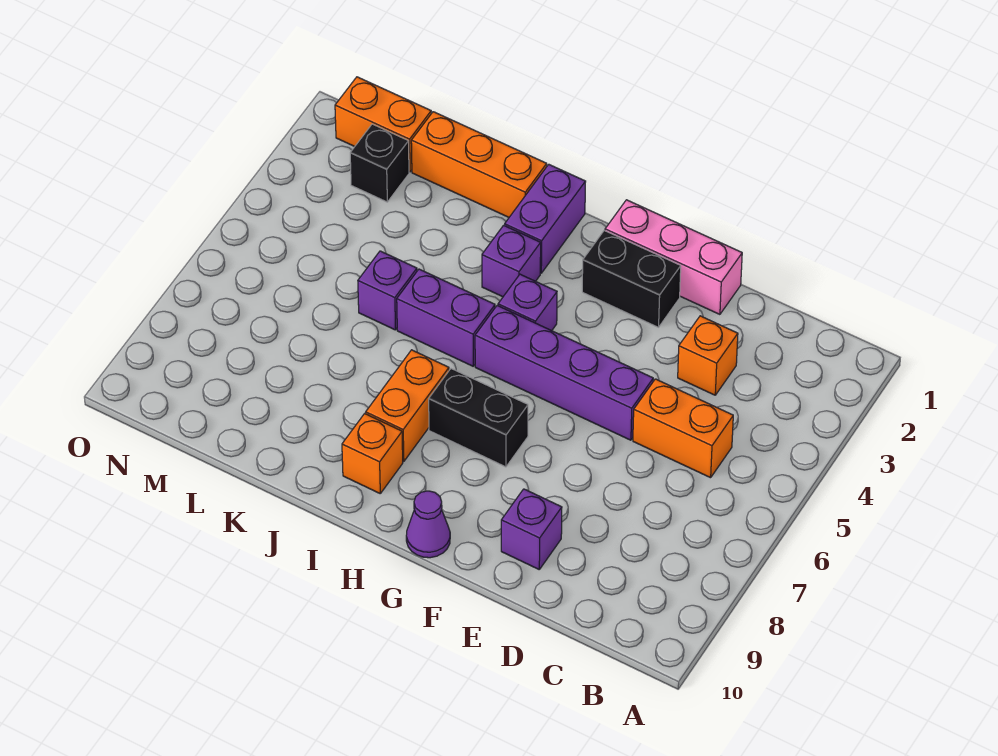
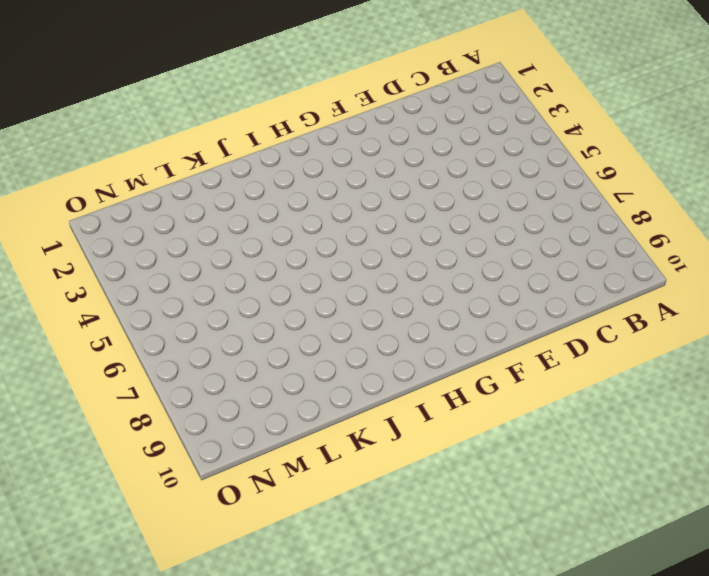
none -> orange brick C5:D5 level 1
none -> orange brick D3 level 1
none -> pink brick E1:G1 level 1

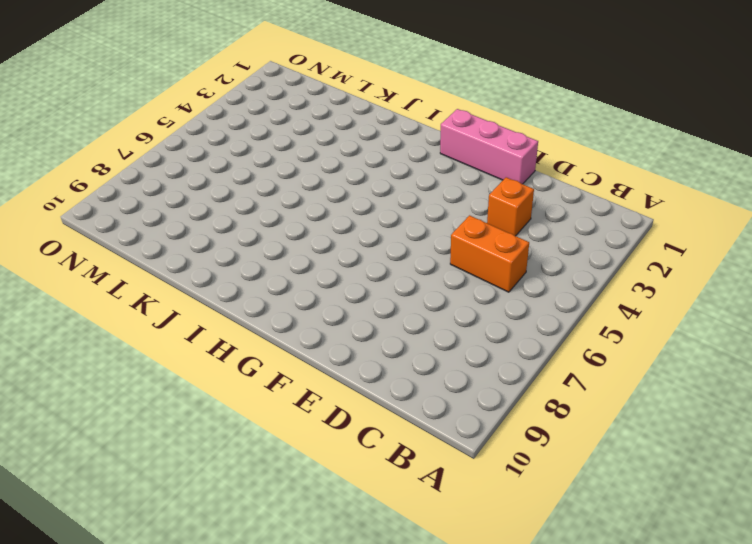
none -> purple brick E5:H5 level 1
none -> purple brick E9 level 1
none -> black brick F2:G2 level 1

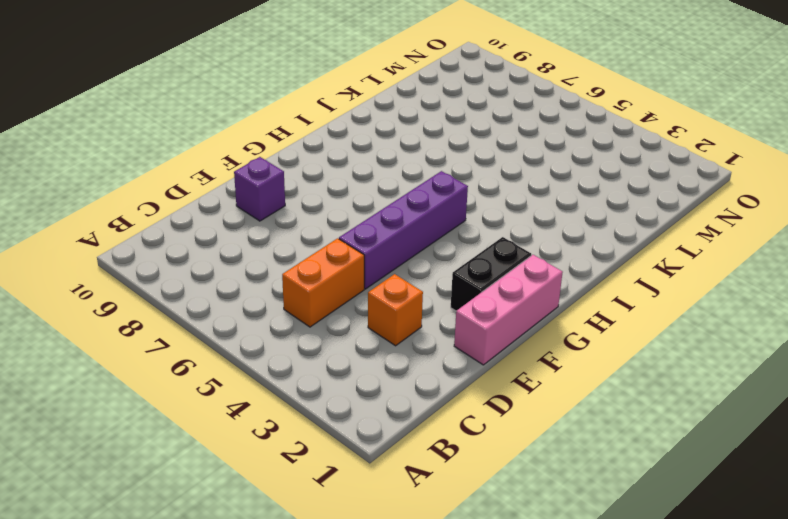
none -> black brick G7:H7 level 1
none -> purple cone G10 level 1
none -> purple brick H4 level 1

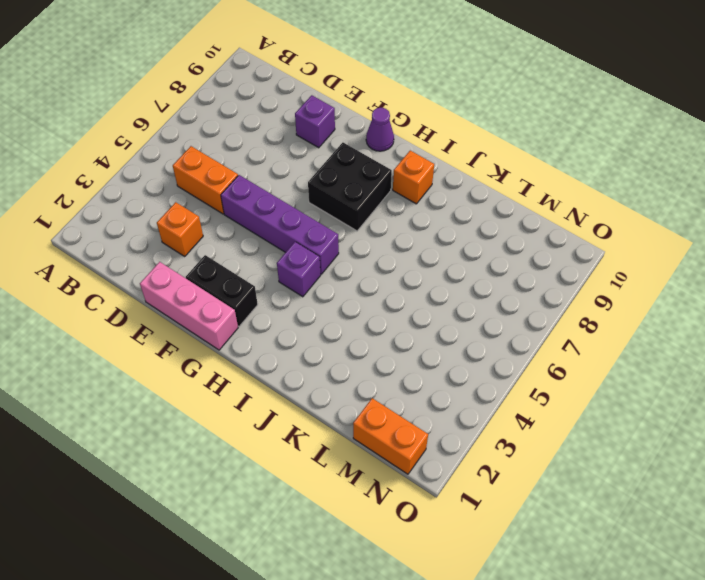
black brick G7:H8 level 1 -> black brick G7:H7 level 1
none -> purple brick I1:I2 level 1
none -> purple brick I3 level 1
none -> purple brick I5:J5 level 1

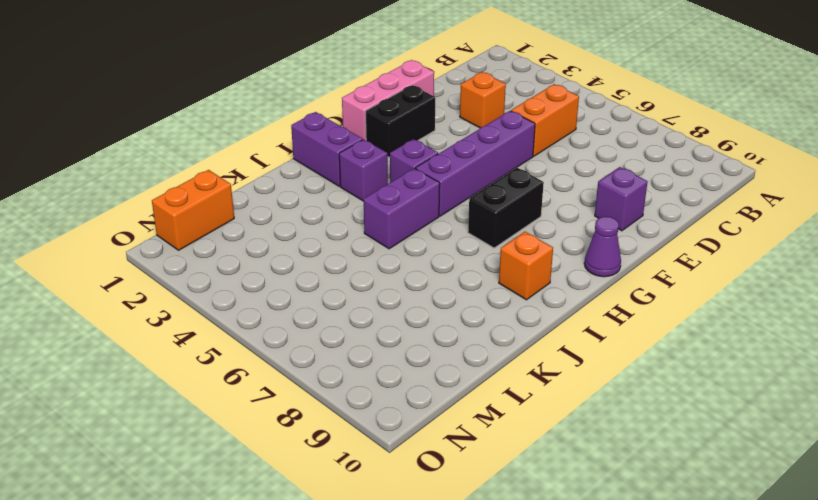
none -> orange brick I7:I8 level 1
none -> orange brick J1:L1 level 1
none -> purple brick K5 level 1

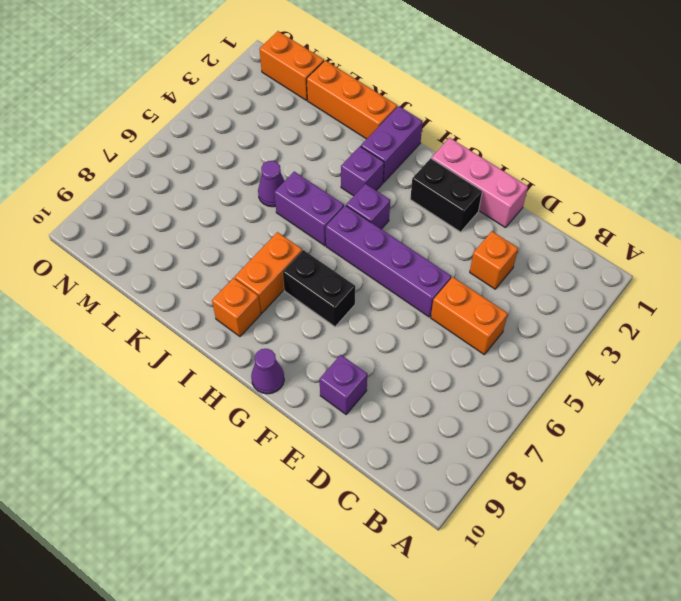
purple cone K5 level 1 -> purple brick K5 level 1
none -> black brick M2 level 1

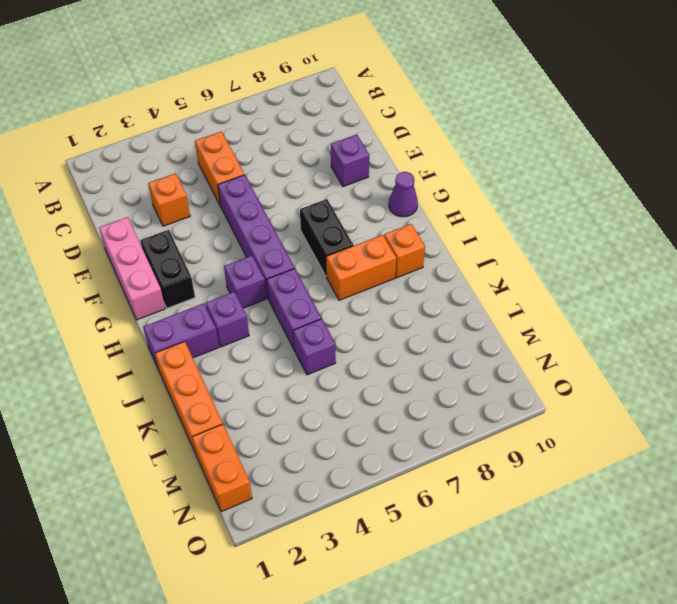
none -> black brick M2 level 1

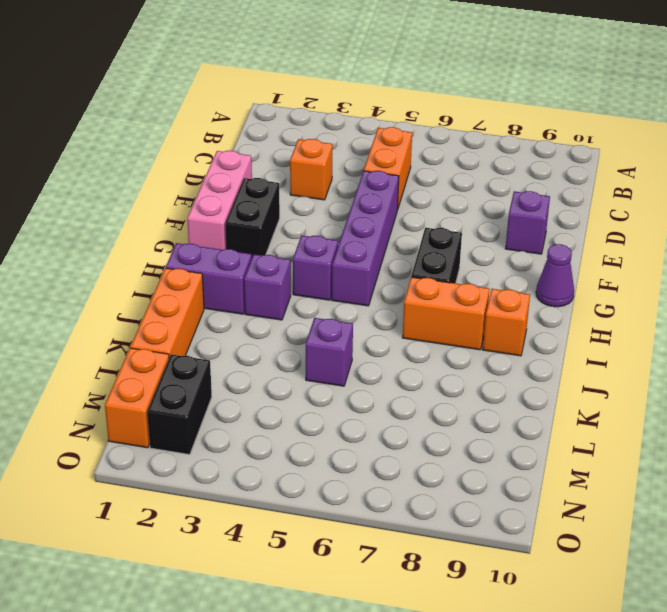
black brick M2:N2 level 1 -> black brick M2 level 1
none -> purple brick I5:J5 level 1

